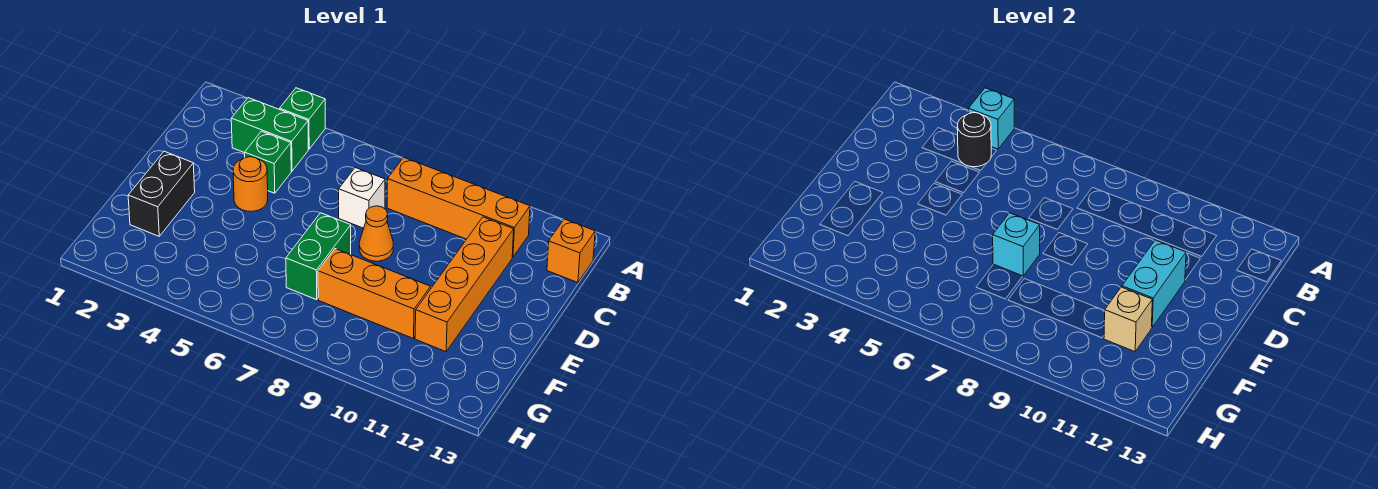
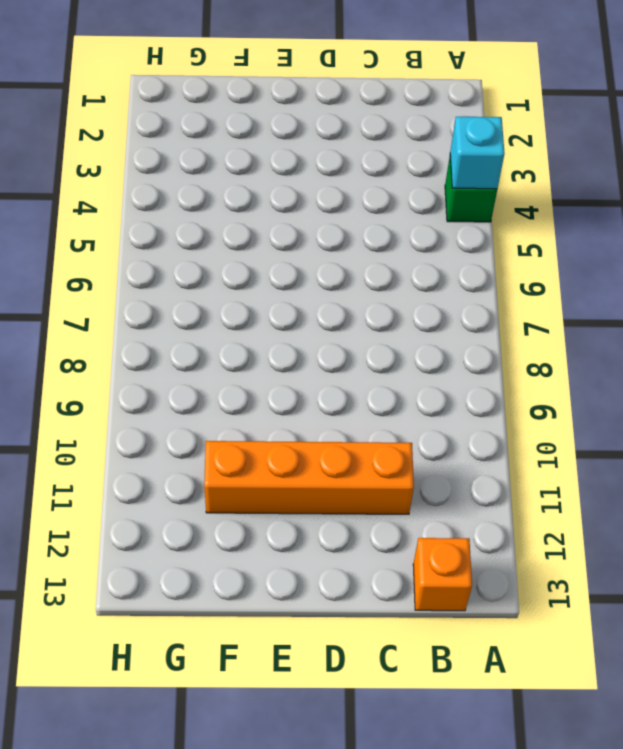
none -> green brick B3:B4 level 1
none -> orange brick B8:B11 level 1
none -> green brick C4 level 1

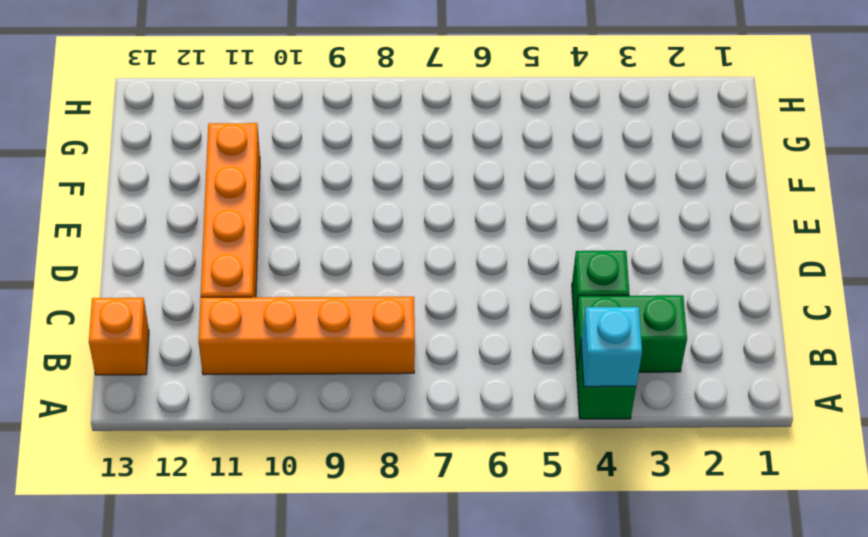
none -> white brick C7 level 1
none -> orange round brick D4 level 1
none -> orange cone D8 level 1

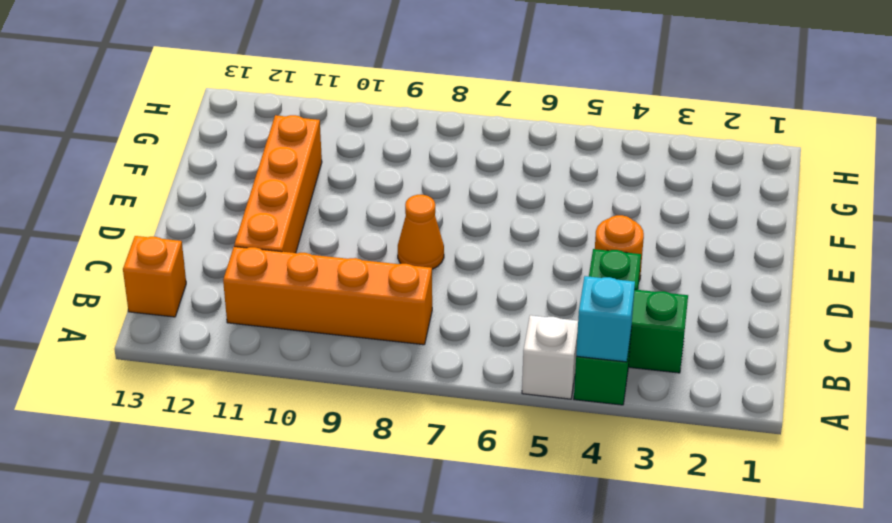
white brick A5 level 1 -> white brick C7 level 1
none -> black brick E2:F2 level 1
none -> green brick E7:F7 level 1
none -> orange brick F8:F10 level 1

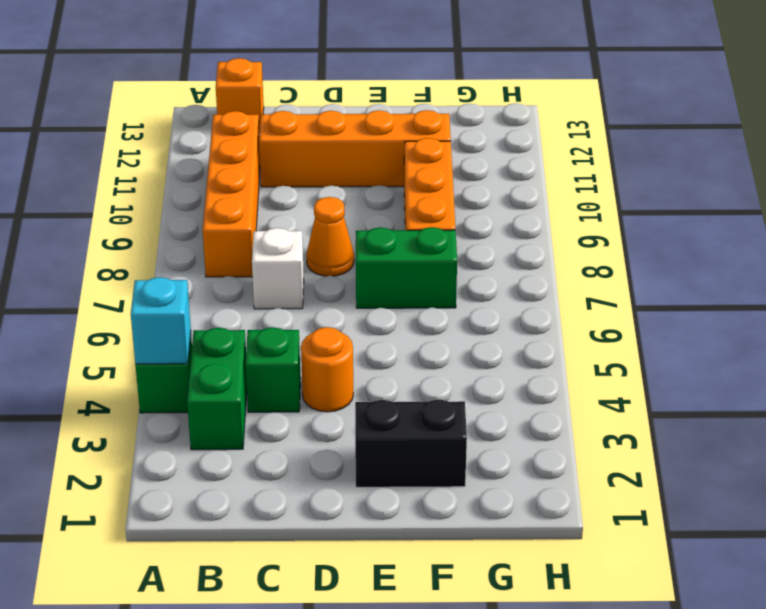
none -> black round brick B4 level 2
none -> cyan brick D11:E11 level 2
none -> cyan brick E7 level 2

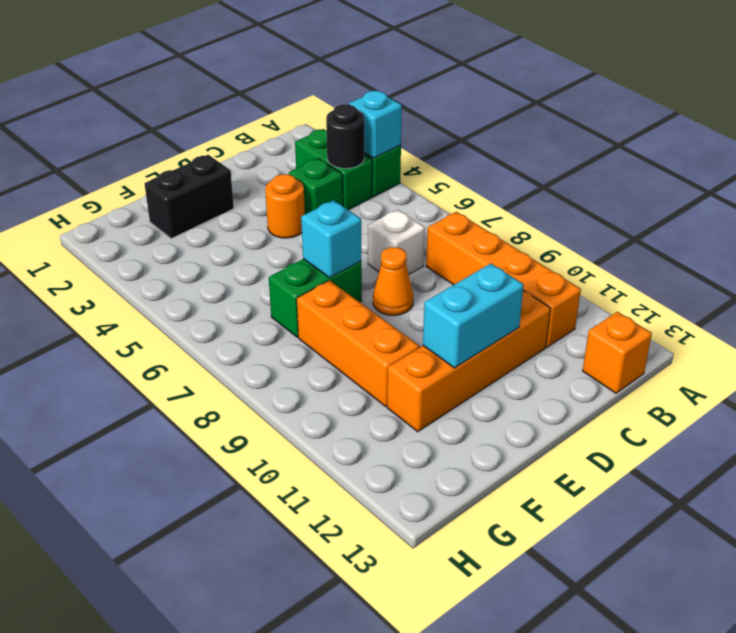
none -> tan brick F11 level 2

